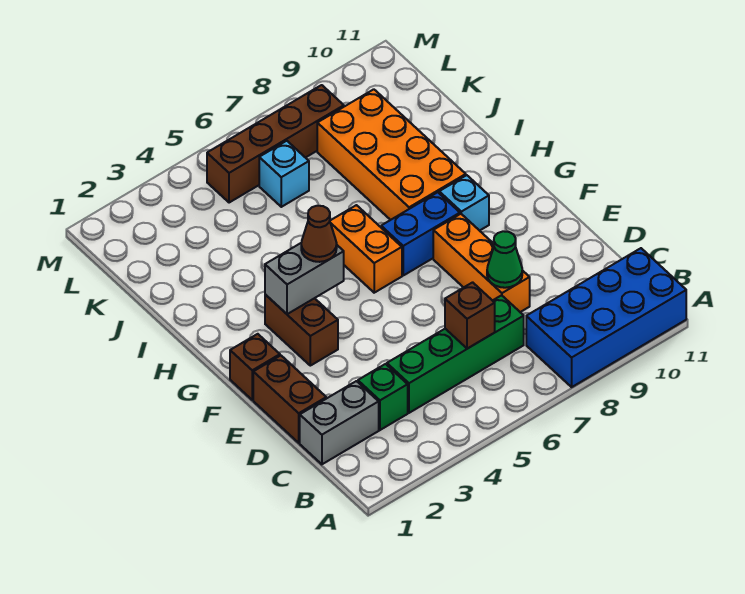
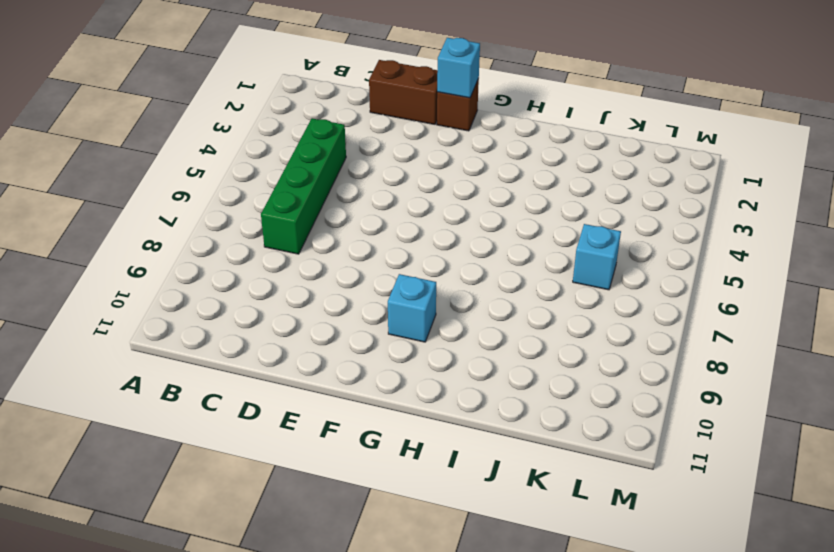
cyan brick F1 level 2 -> none
none -> blue brick A8:B11 level 1
none -> grey brick C1:C2 level 1
none -> green brick C3 level 1

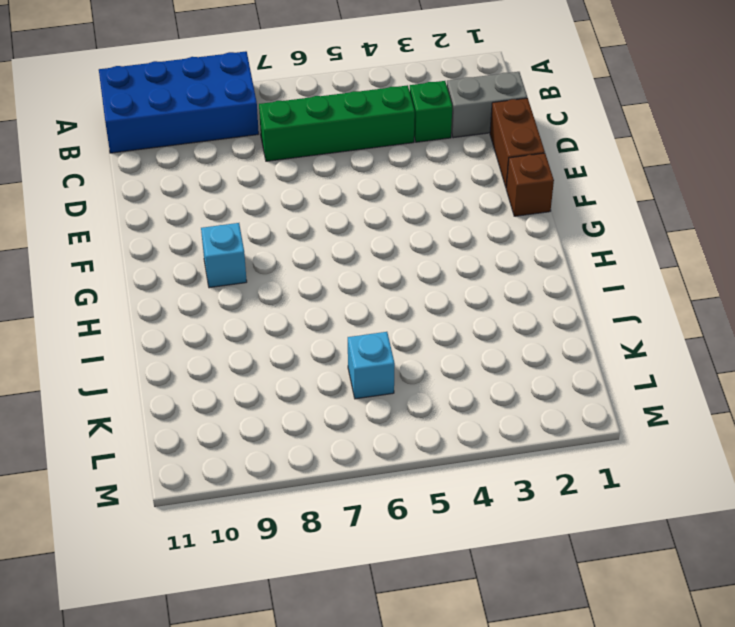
none -> orange brick D8:F8 level 1
none -> brown brick F3:G3 level 1
none -> orange brick G6:H6 level 1

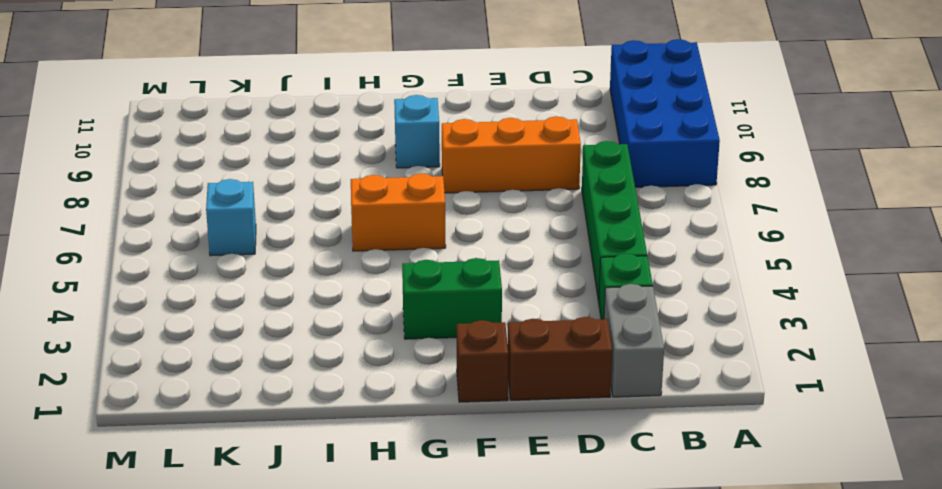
green brick F3:G3 level 1 -> brown brick F3:G3 level 1
none -> blue brick G7:G8 level 1
none -> orange brick H8:K9 level 1
none -> brown brick L5:L8 level 1

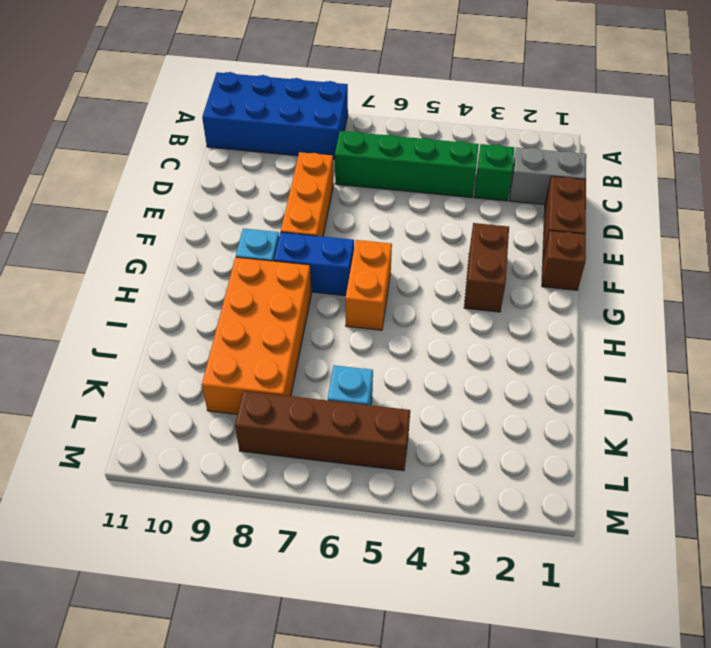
none -> brown brick C6 level 2
none -> green cone D8 level 2
none -> grey brick G3:G4 level 2

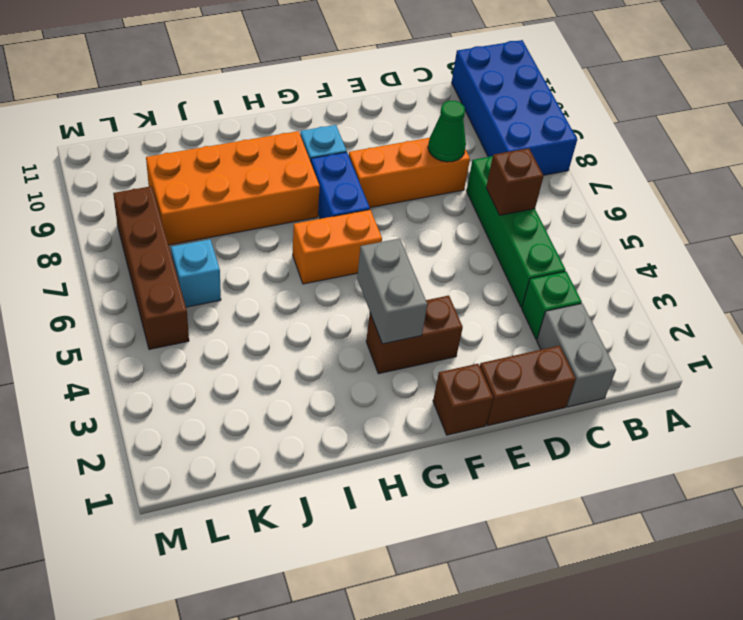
none -> brown cone G4 level 3

